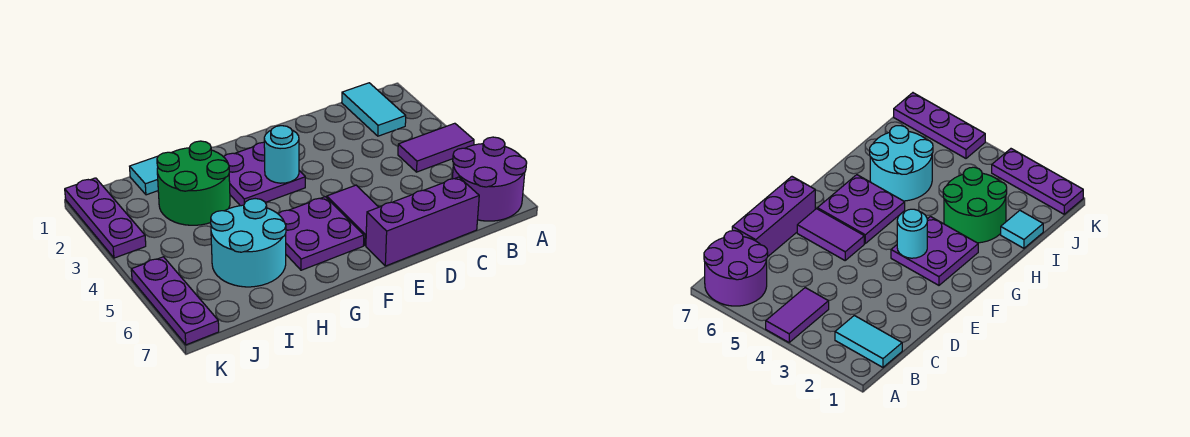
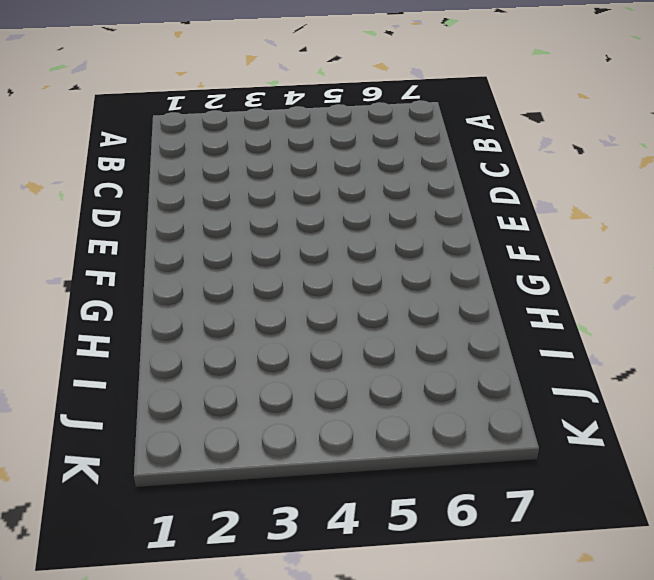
none -> purple tile A4:B4 level 1
none -> purple round brick A6:B7 level 1
none -> cyan tile B1:B2 level 1

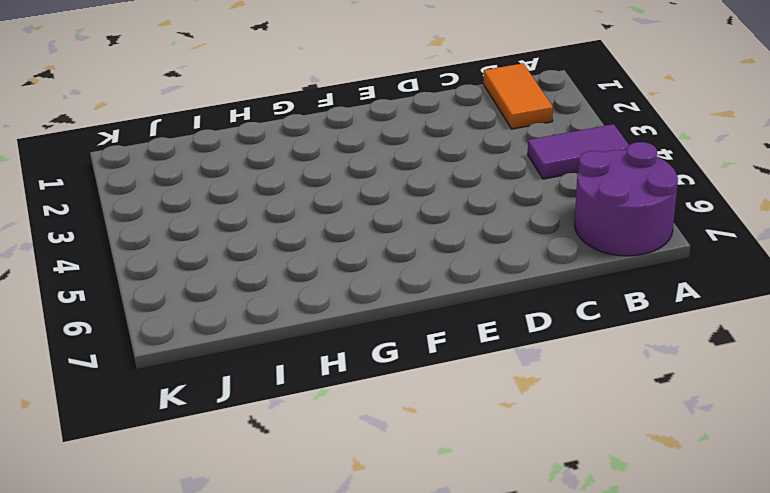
orange tile B1:B2 level 1 -> cyan tile B1:B2 level 1
none -> purple brick C7:E7 level 1
none -> purple tile E5:E6 level 1
none -> purple plate F2:G3 level 1

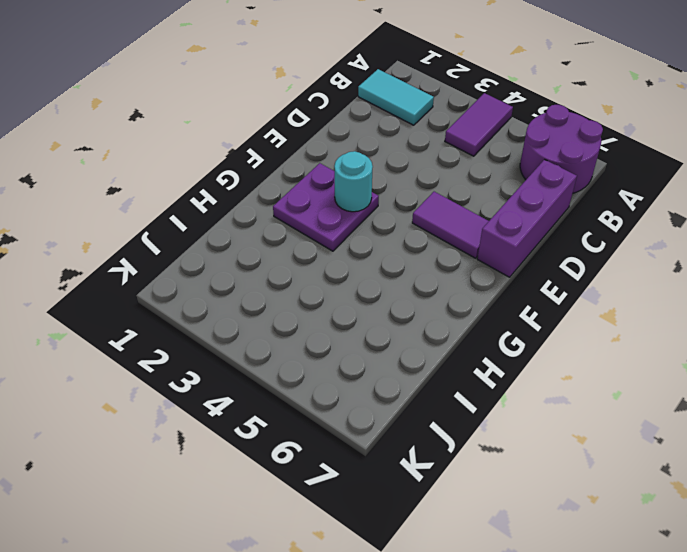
none -> purple plate F5:G6 level 1
none -> green round brick H2:I3 level 1
none -> cyan round brick H5:I6 level 1

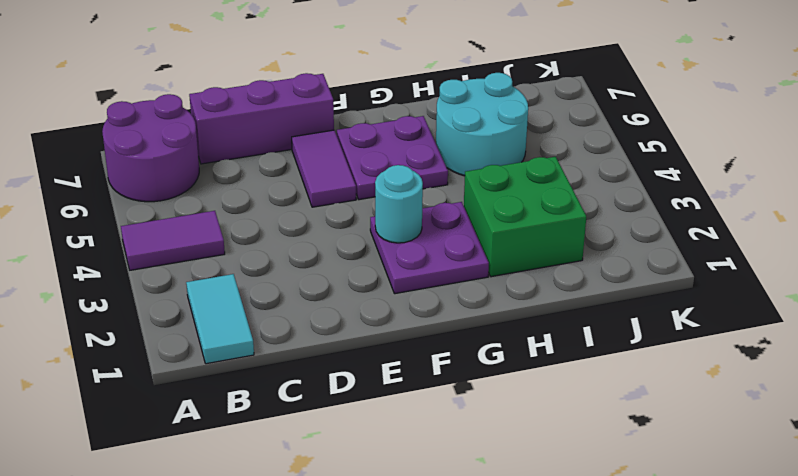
green brick H2:I3 level 1 -> green round brick H2:I3 level 1
none -> cyan tile I1 level 1
none -> purple plate K1:K3 level 1
none -> purple plate K5:K7 level 1

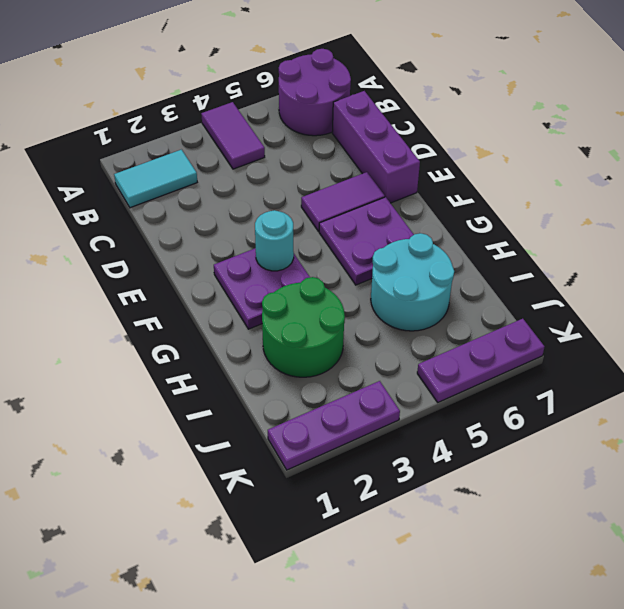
none -> cyan tile I1 level 1

